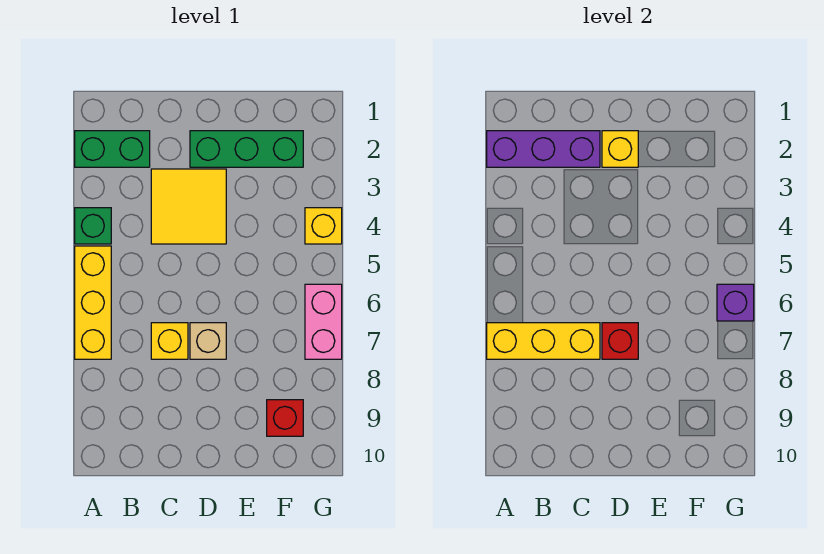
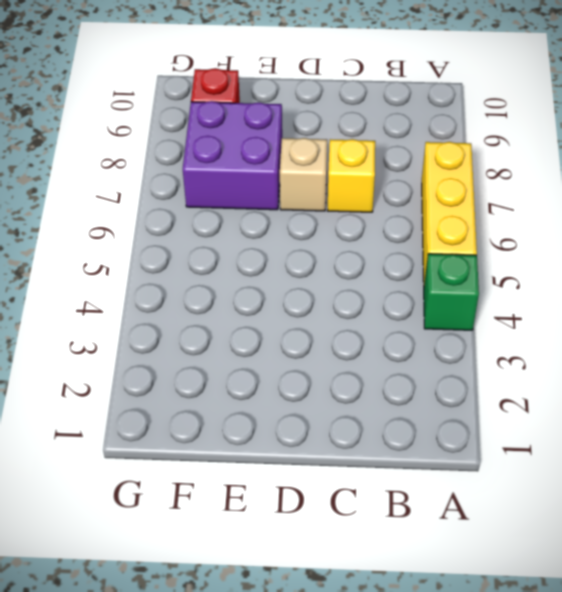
purple brick E7:F8 level 1 -> none
none -> green brick A2:B2 level 1
none -> yellow tile C3:D4 level 1
none -> green brick D2:F2 level 1

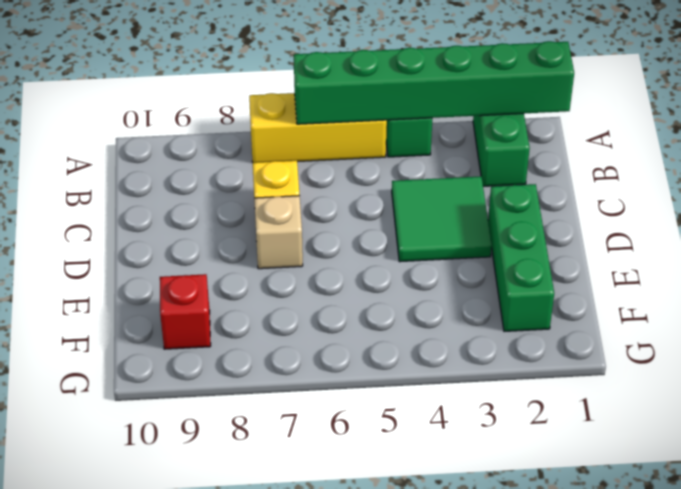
green brick A1:A6 level 2 -> purple brick A2:C2 level 2
green tile C3:D4 level 1 -> yellow tile C3:D4 level 1
none -> yellow brick G4 level 1
none -> pink brick G6:G7 level 1
none -> yellow brick A7:C7 level 2

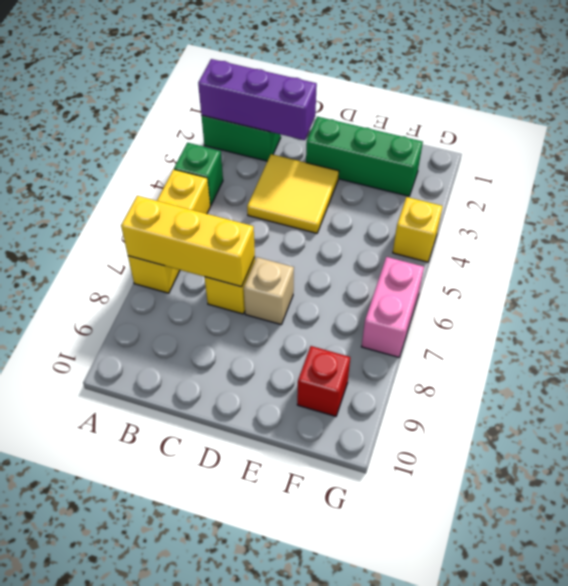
none -> yellow brick D2 level 2
none -> red brick D7 level 2
none -> purple brick G6 level 2

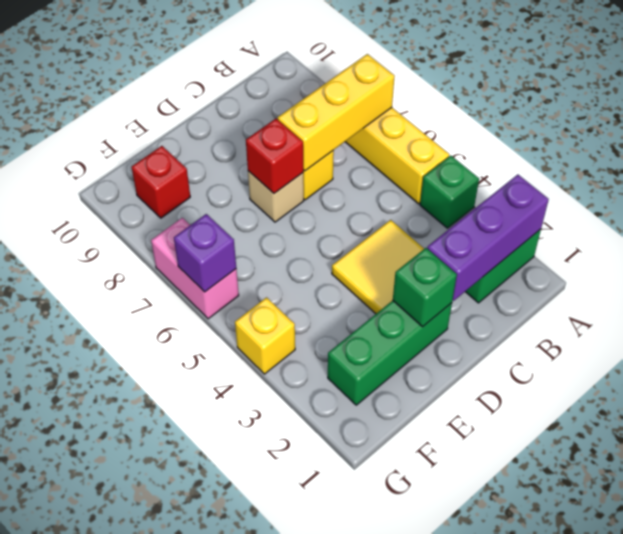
green brick D2 level 2 -> yellow brick D2 level 2

